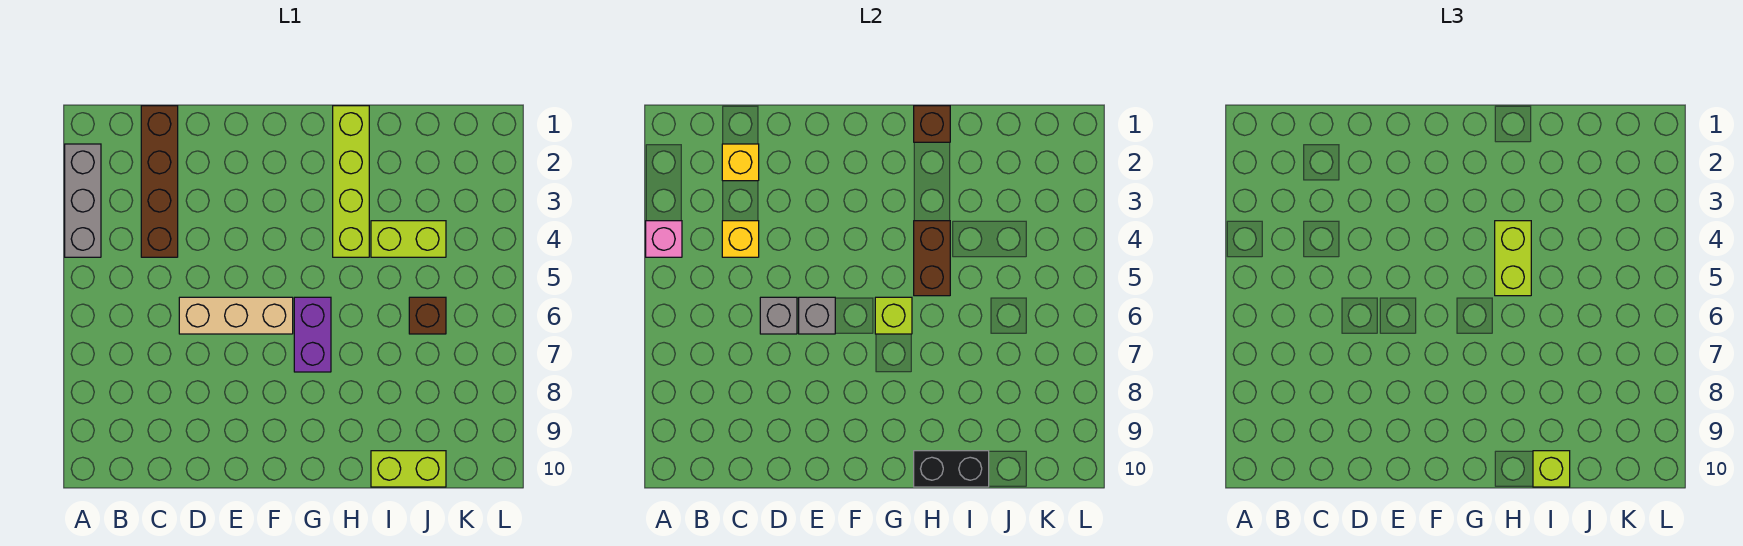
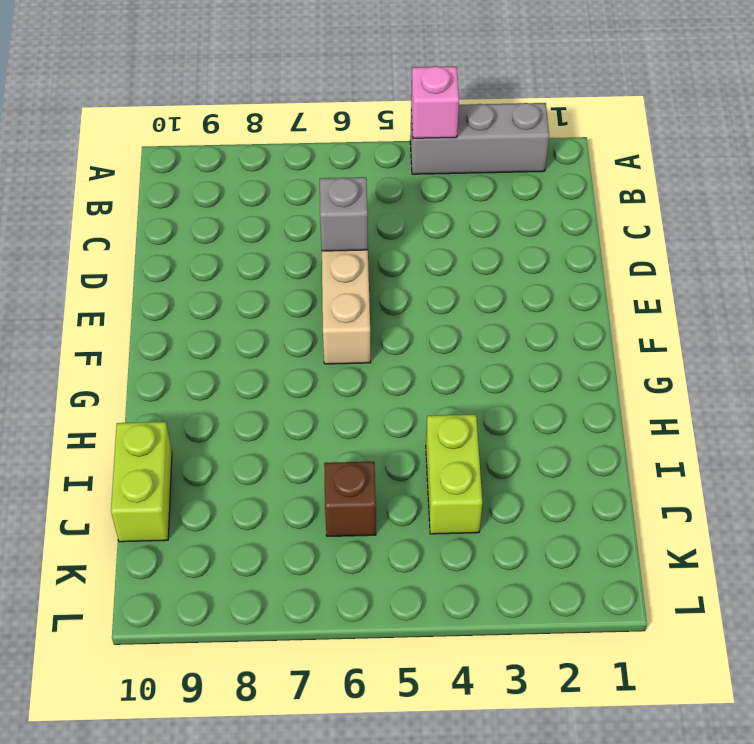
none -> brown brick C1:C4 level 1
none -> purple brick G6:G7 level 1
none -> lime brick H1:H4 level 1

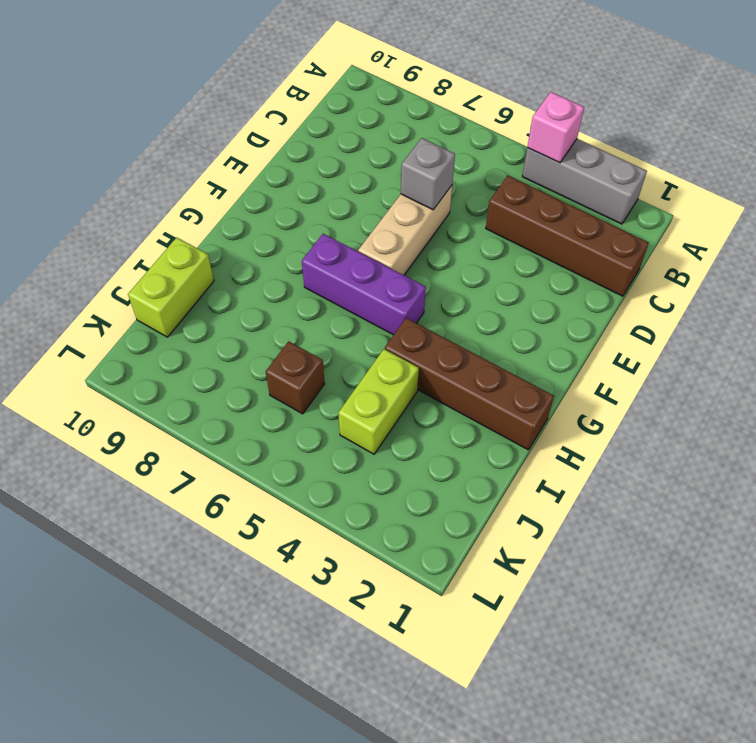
purple brick G5:G7 level 1 -> purple brick G6:G7 level 1
brown brick H1:H4 level 1 -> lime brick H1:H4 level 1
none -> yellow brick C2 level 2
none -> yellow brick C4 level 2
none -> grey brick E6 level 2

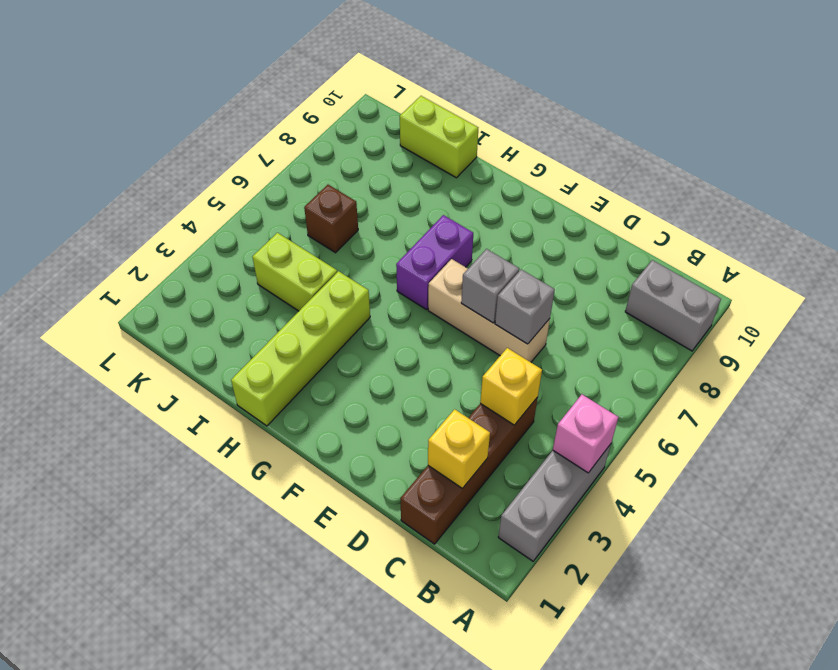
grey brick A9:B9 level 1 -> none
none -> lime brick G6 level 2
none -> brown brick H1 level 2
none -> brown brick H4:H5 level 2

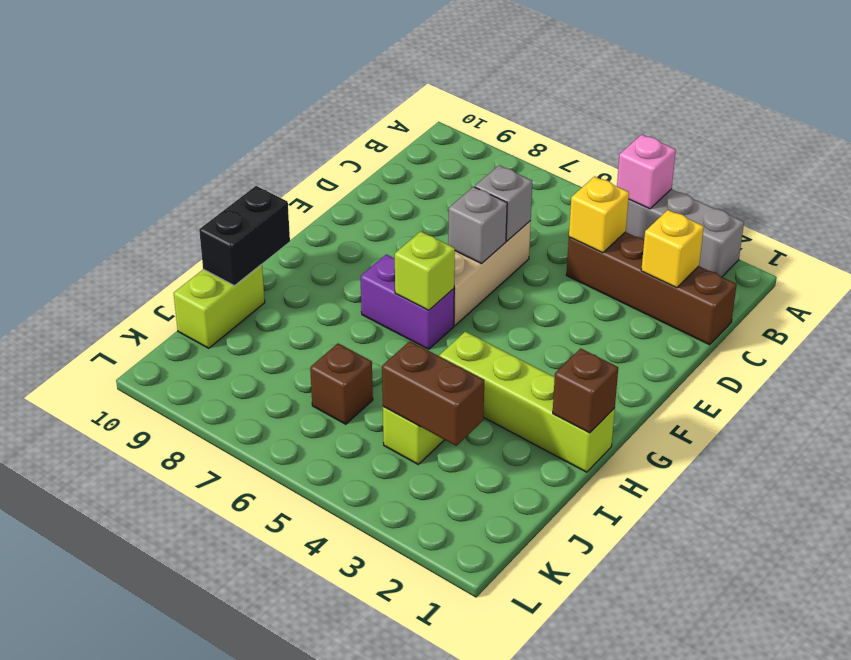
brown brick J3:J4 level 2 -> brown brick H4:H5 level 2
none -> lime brick H4:H5 level 3
none -> lime brick I10 level 3

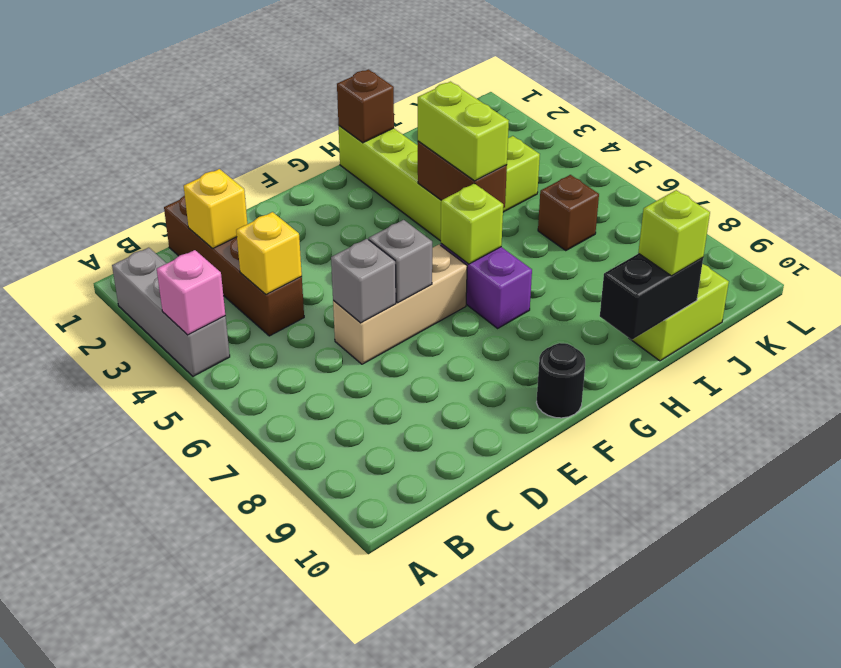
black round brick F10 level 1 -> none

